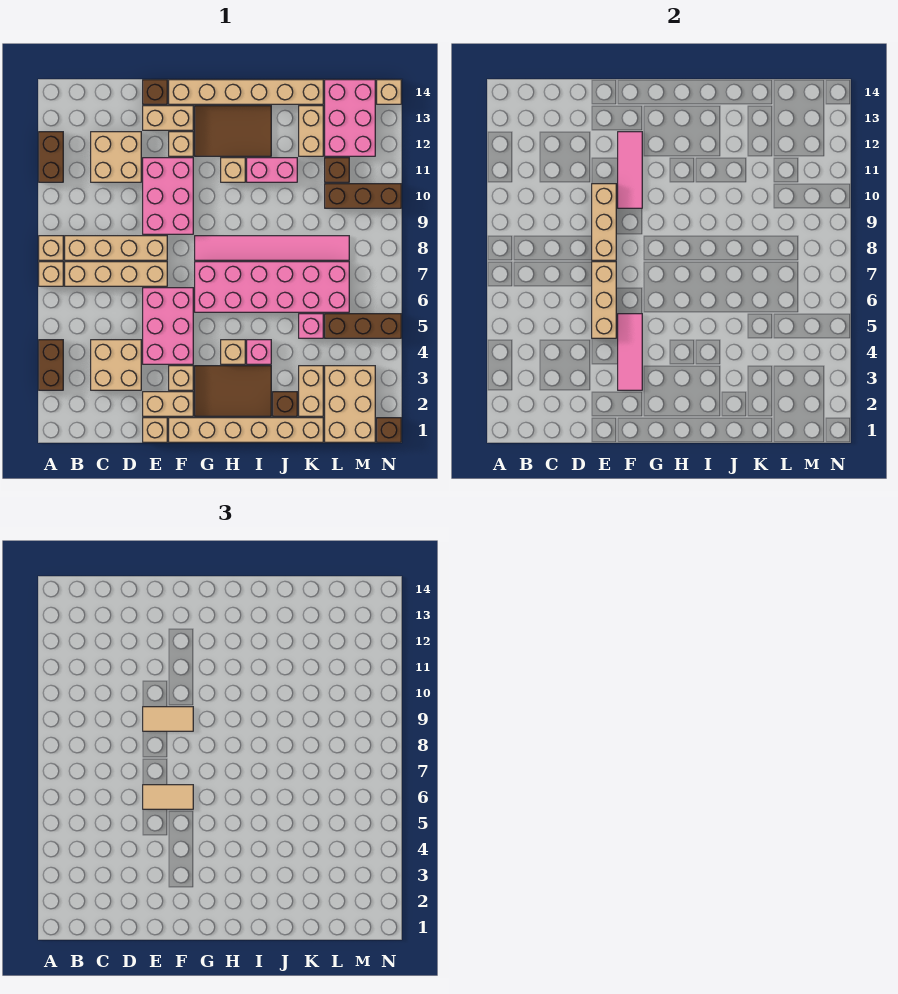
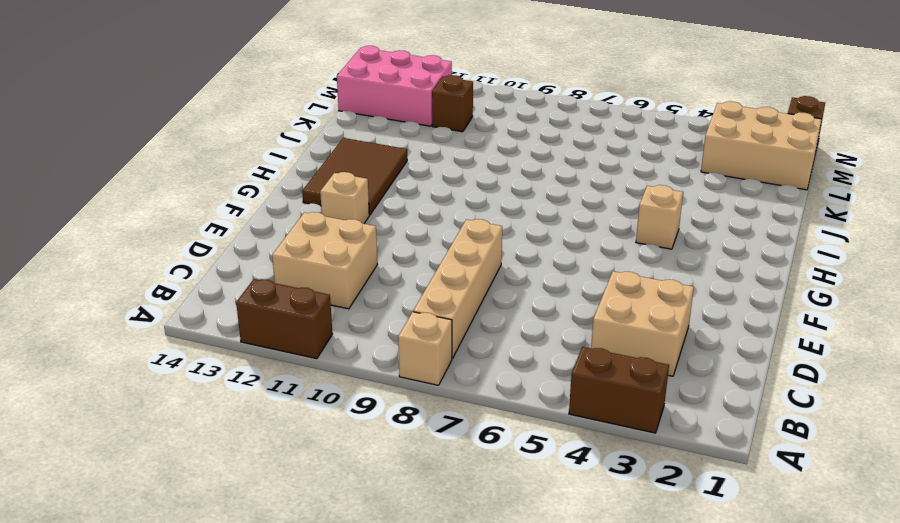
none -> tan brick A7 level 1
none -> tan brick B7:E7 level 1
none -> tan brick E1 level 1
none -> tan brick E2:F2 level 1

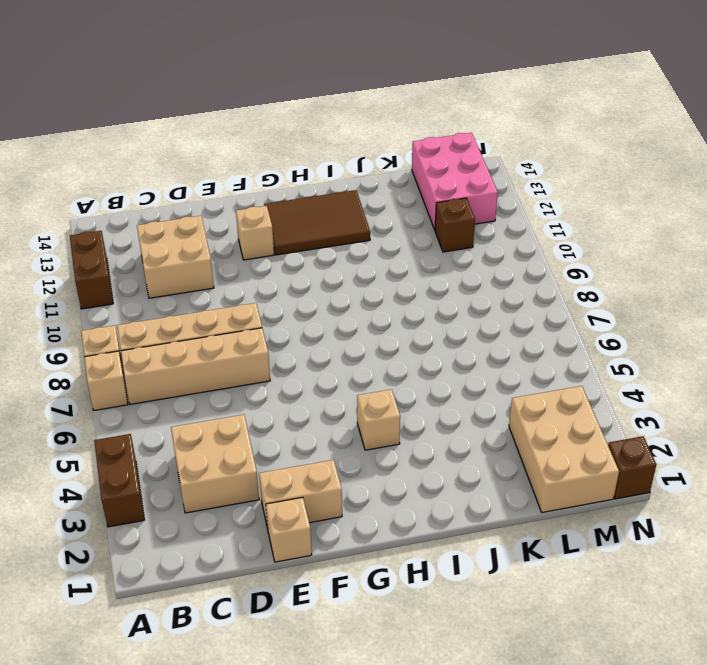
none -> pink brick E4:F6 level 1
none -> pink brick E9:F11 level 1
none -> tan brick E13:F13 level 1
none -> brown brick E14 level 1

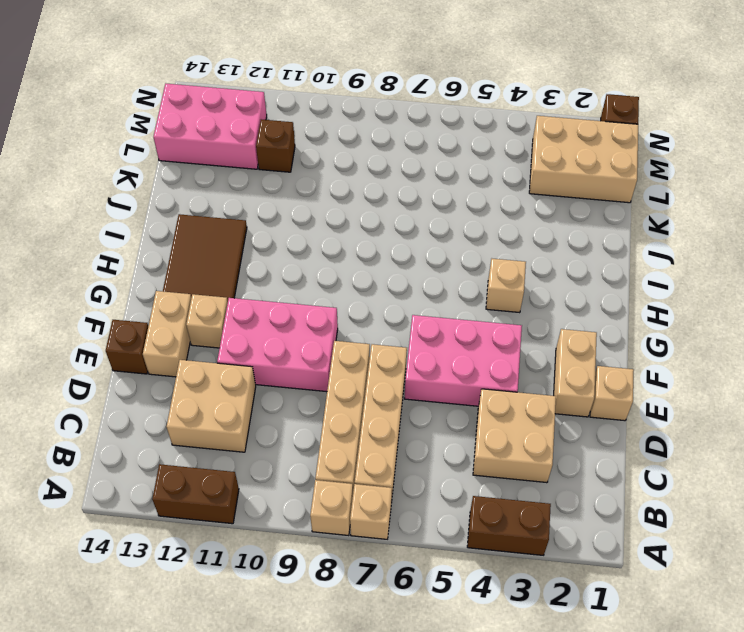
none -> tan brick F1:K1 level 1
none -> tan brick F3 level 1
none -> tan brick F14:K14 level 1
none -> brown tile G2:I3 level 1

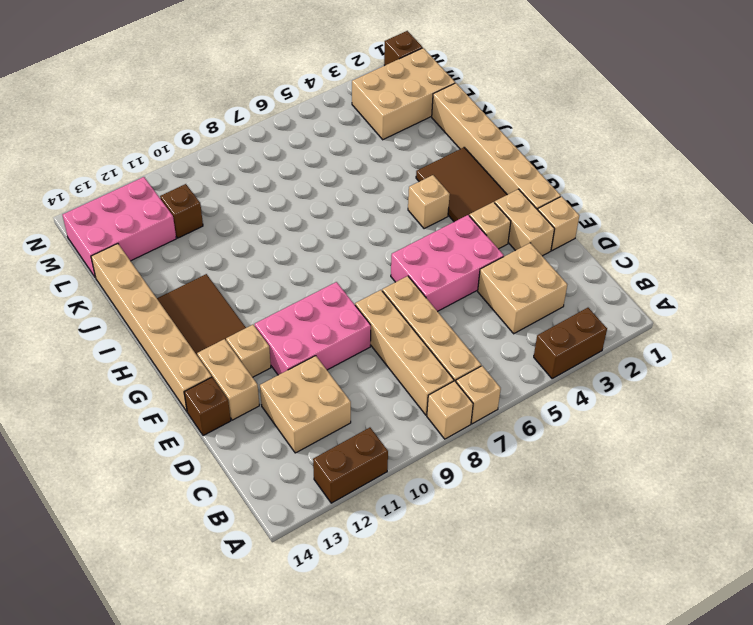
none -> pink brick G6:L7 level 1
none -> pink tile G8:L8 level 1
none -> tan brick H11 level 1
none -> pink brick I4 level 1

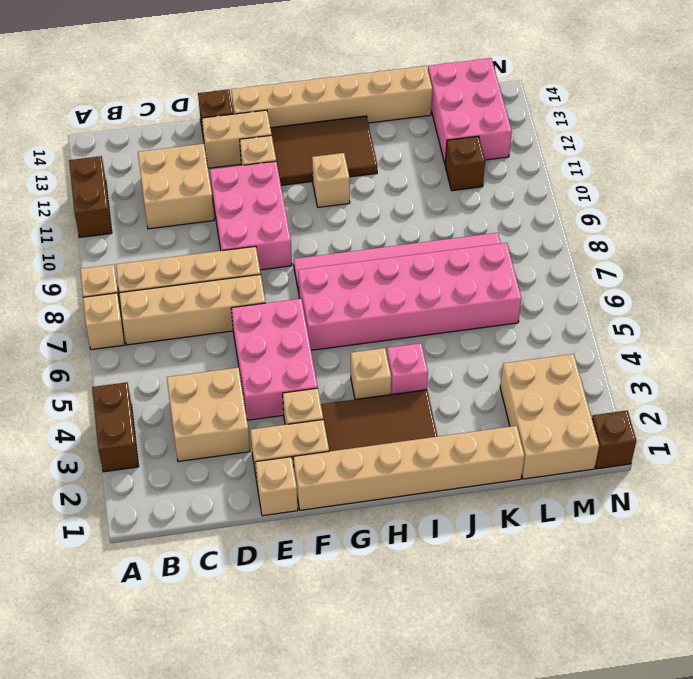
none -> pink brick I11:J11 level 1
none -> brown brick J2 level 1
none -> tan brick K2:K3 level 1
none -> pink brick K5 level 1

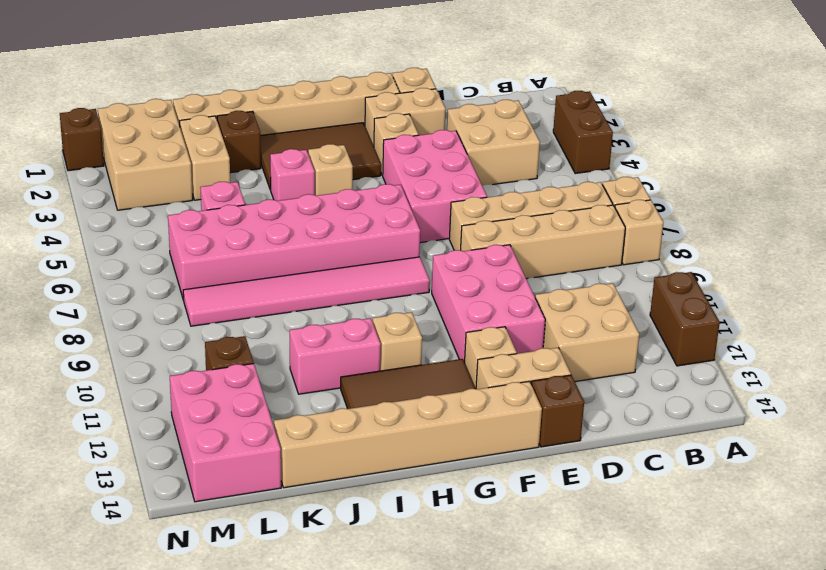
none -> tan brick K12:K13 level 1
none -> brown brick L5:N5 level 1
none -> brown brick L10:N10 level 1
none -> tan brick N14 level 1

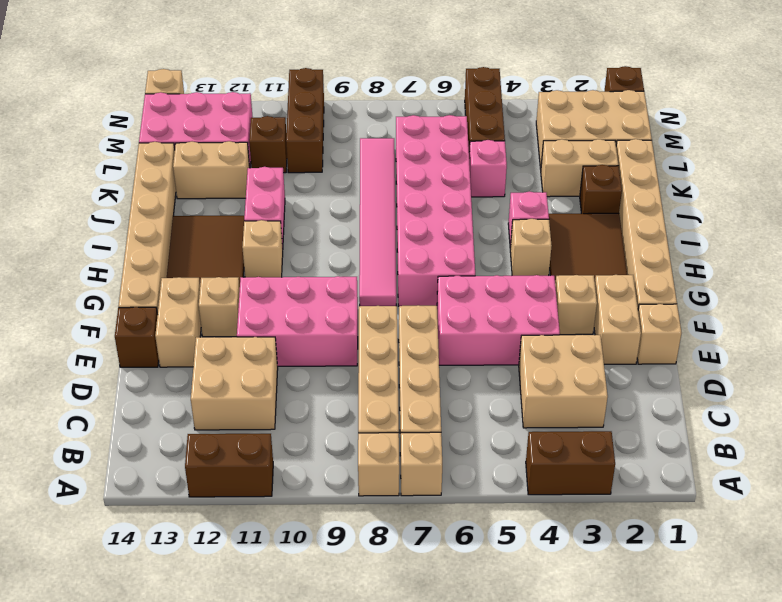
none -> tan brick E5:E7 level 2
none -> tan brick E8:E10 level 2
none -> pink tile F3:F5 level 2
none -> pink tile F10:F12 level 2

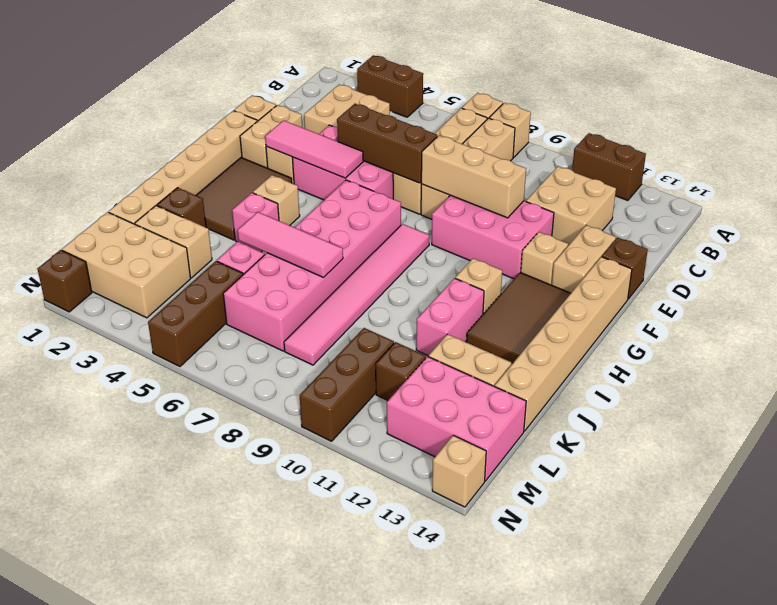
brown brick E5:E7 level 2 -> tan brick E5:E7 level 2
pink tile J5:J7 level 2 -> pink tile F10:F12 level 2
none -> tan tile E6:F6 level 3
none -> tan tile E9:F9 level 3

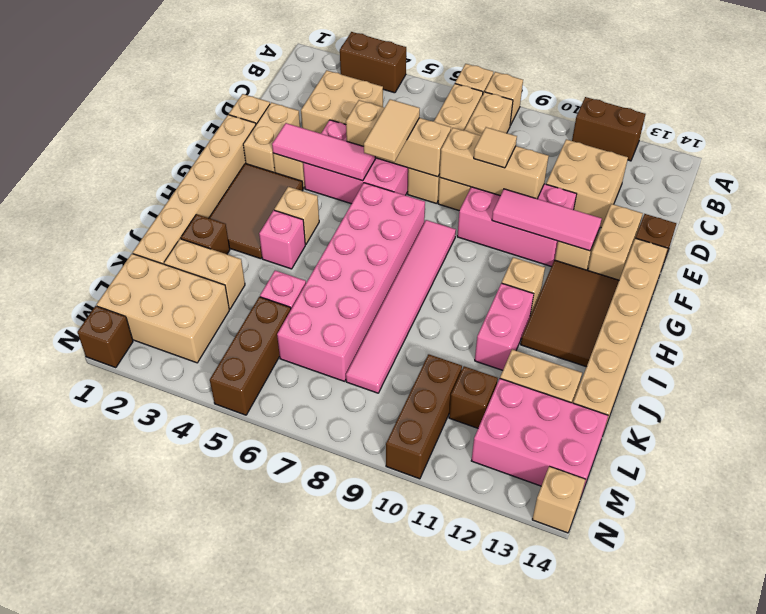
tan tile E9 level 3 -> tan tile E9:F9 level 3

